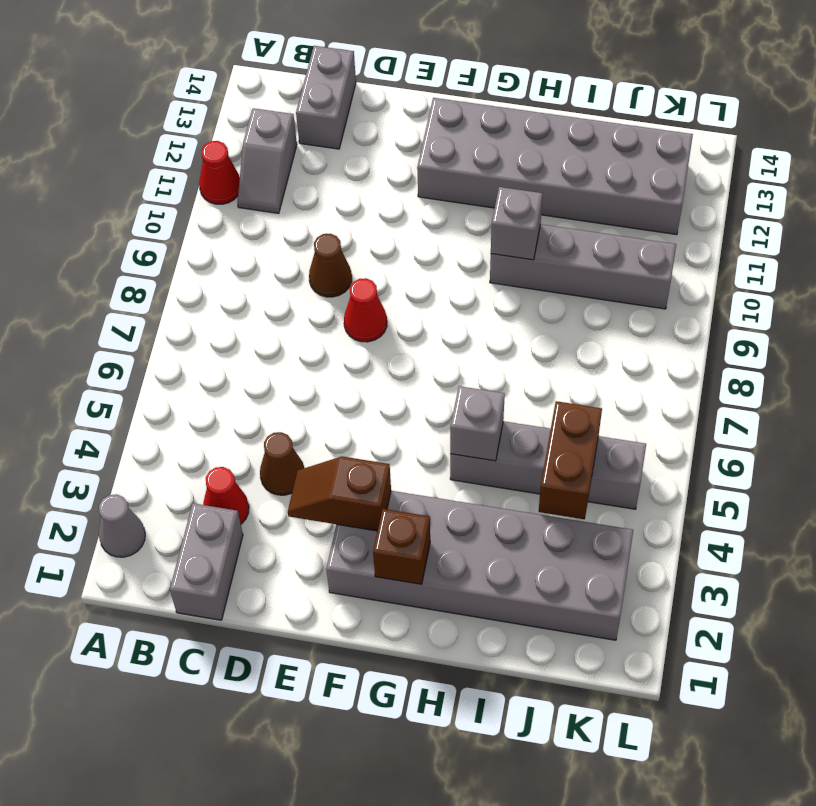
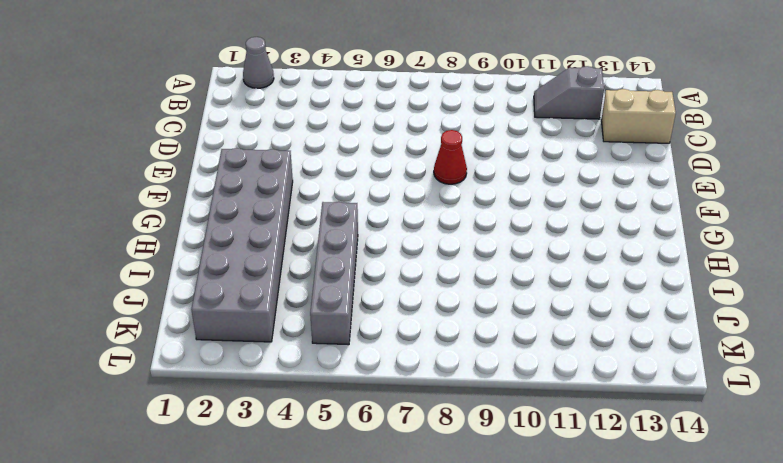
tan brick C13:C14 level 1 -> grey brick C13:C14 level 1
none -> red cone A11 level 1
none -> grey brick C1:C2 level 1
none -> red cone C3 level 1

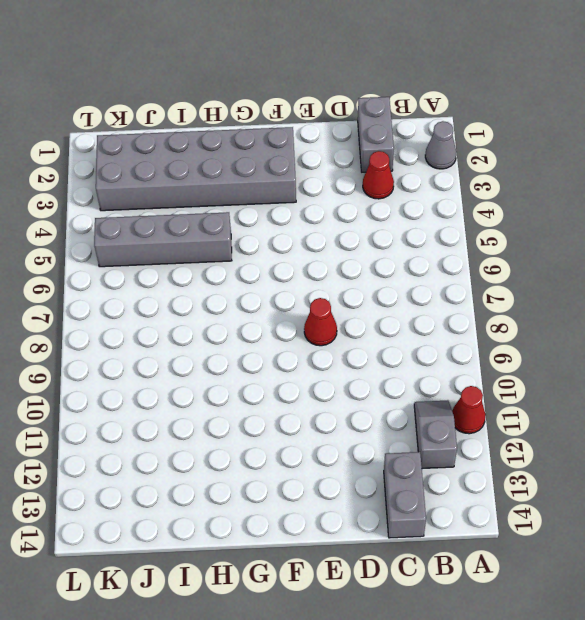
none -> brown cone D4 level 1
none -> brown cone D9 level 1
none -> grey brick F12:K13 level 1

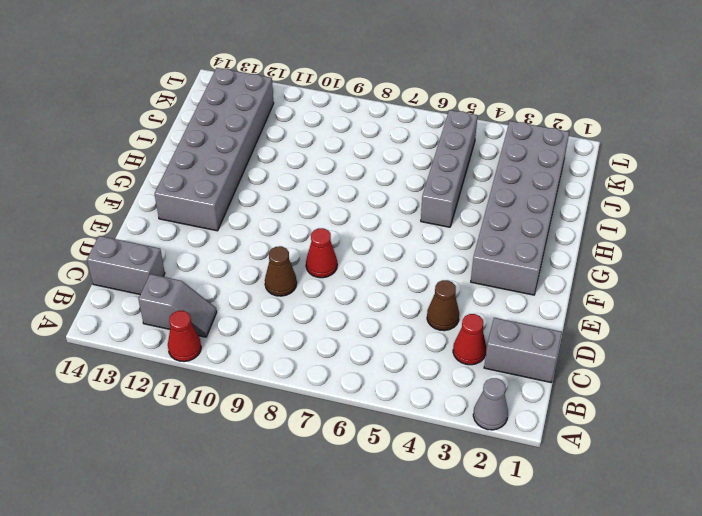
none -> grey brick H10:K10 level 1
none -> brown slope E3:F3 level 2 top F
none -> brown brick G2 level 2

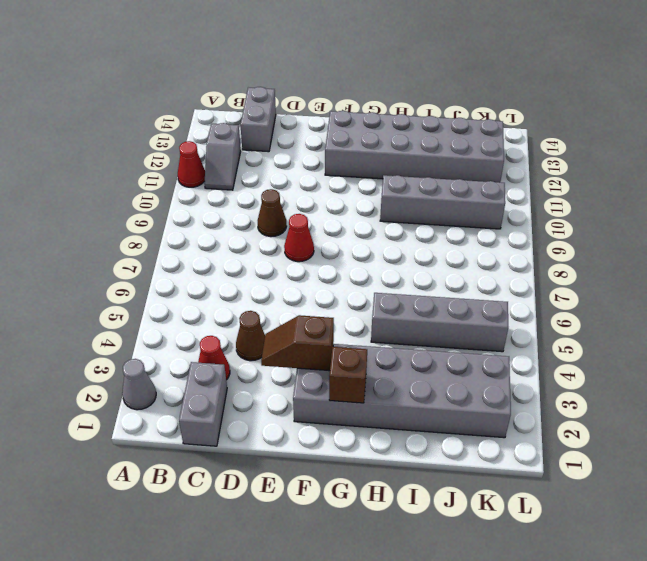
none -> grey brick H5 level 2
none -> grey brick H10 level 2
none -> brown brick J4:J5 level 2

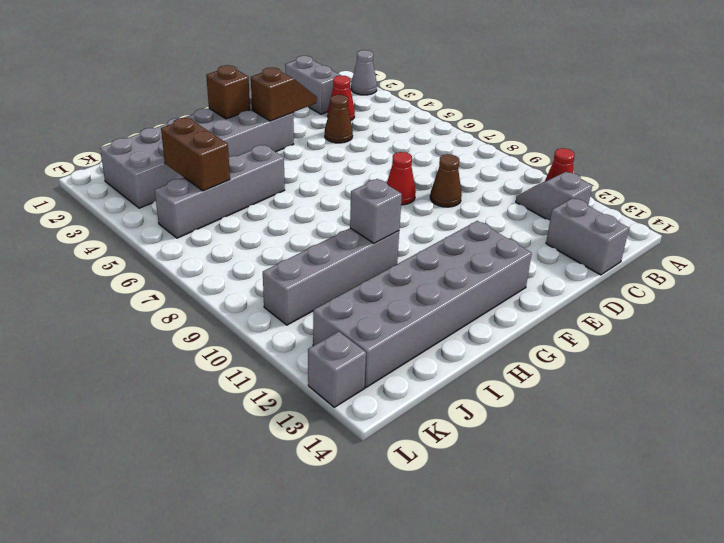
grey brick L13 level 1 -> grey brick H5 level 2

